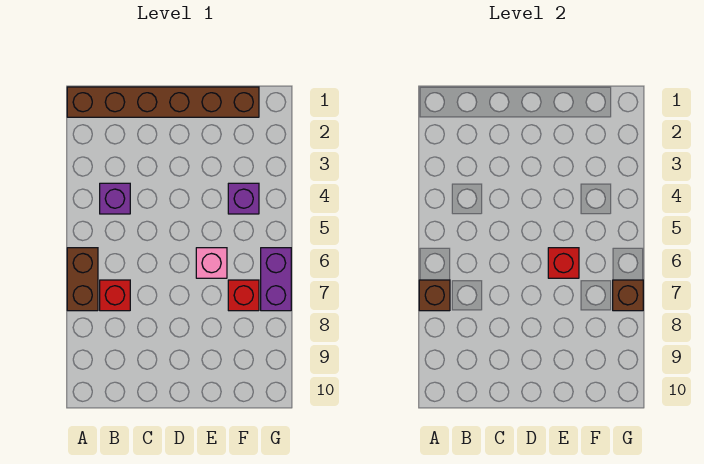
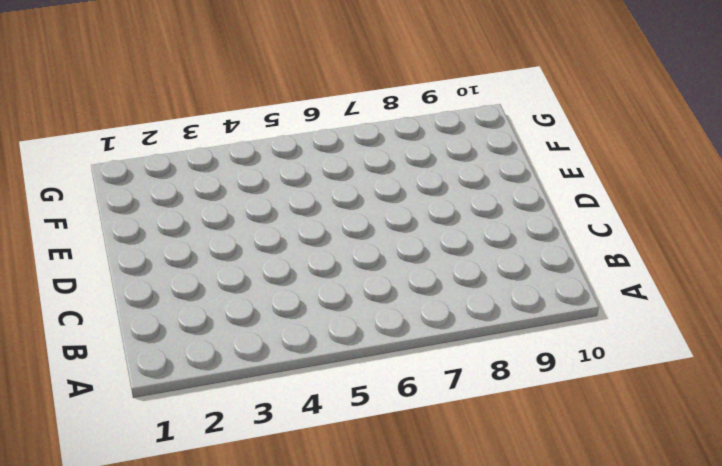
none -> brown brick A1:F1 level 1
none -> brown brick A6:A7 level 1

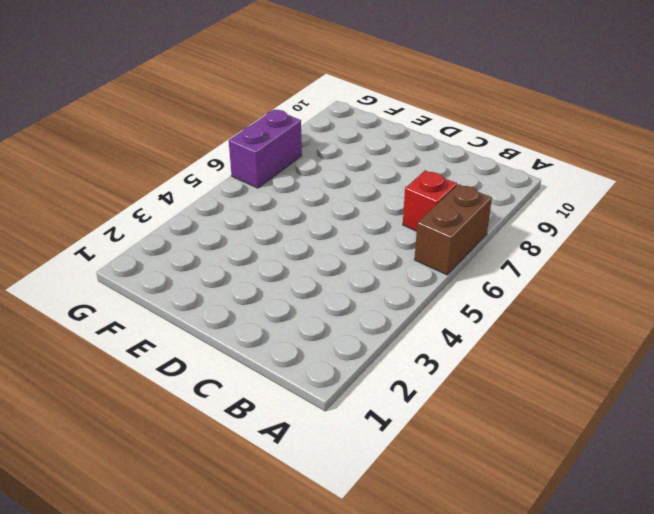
none -> brown brick A1:F1 level 1
none -> purple brick B4 level 1

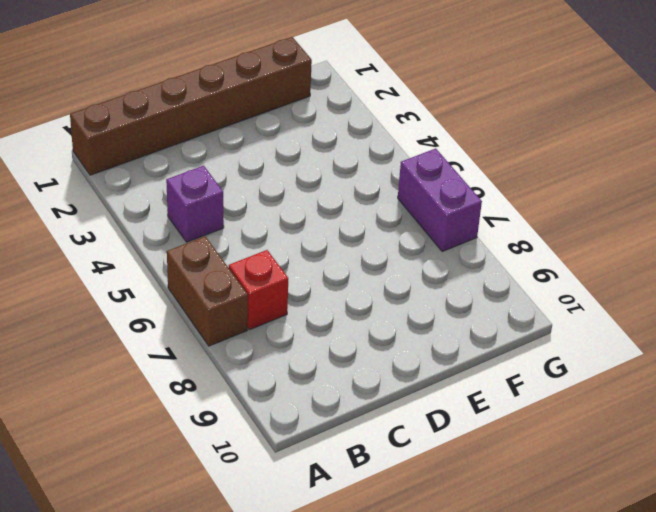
none -> pink brick E6 level 1
none -> purple brick F4 level 1

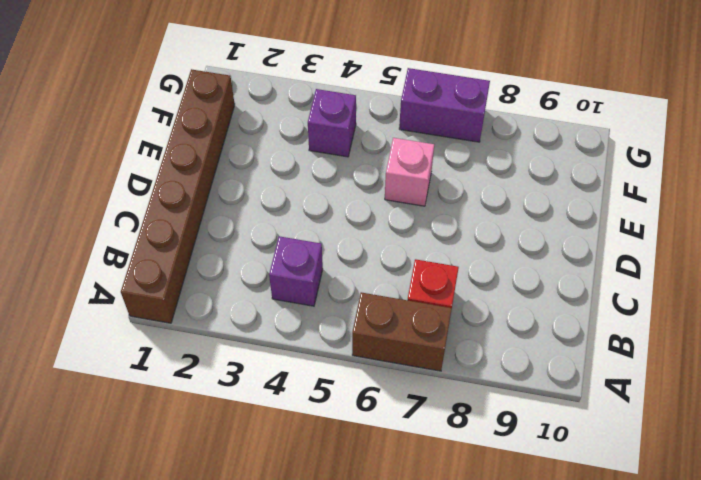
none -> red brick F7 level 1
none -> brown brick A7 level 2

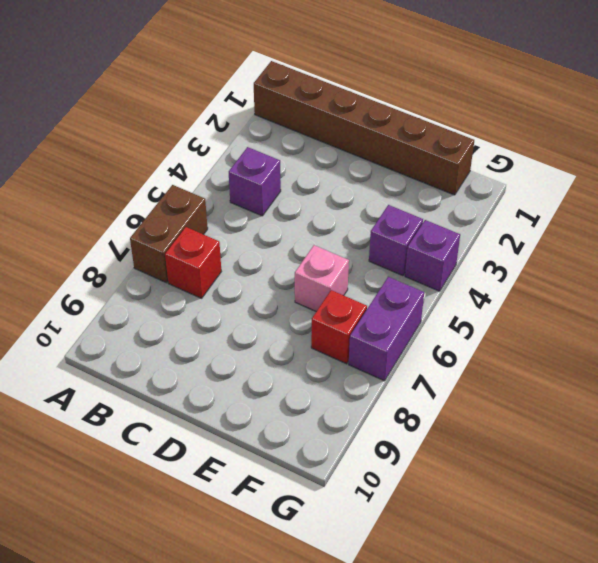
purple brick G4 level 1 -> none
none -> brown brick A7 level 2
none -> red brick E6 level 2

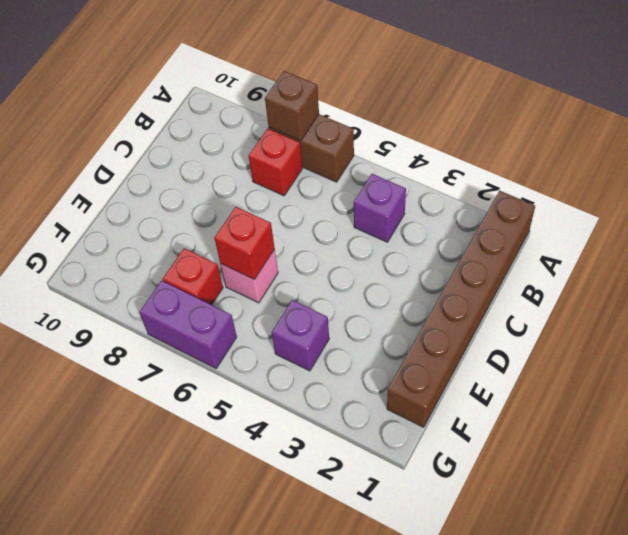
none -> brown brick G7 level 2

